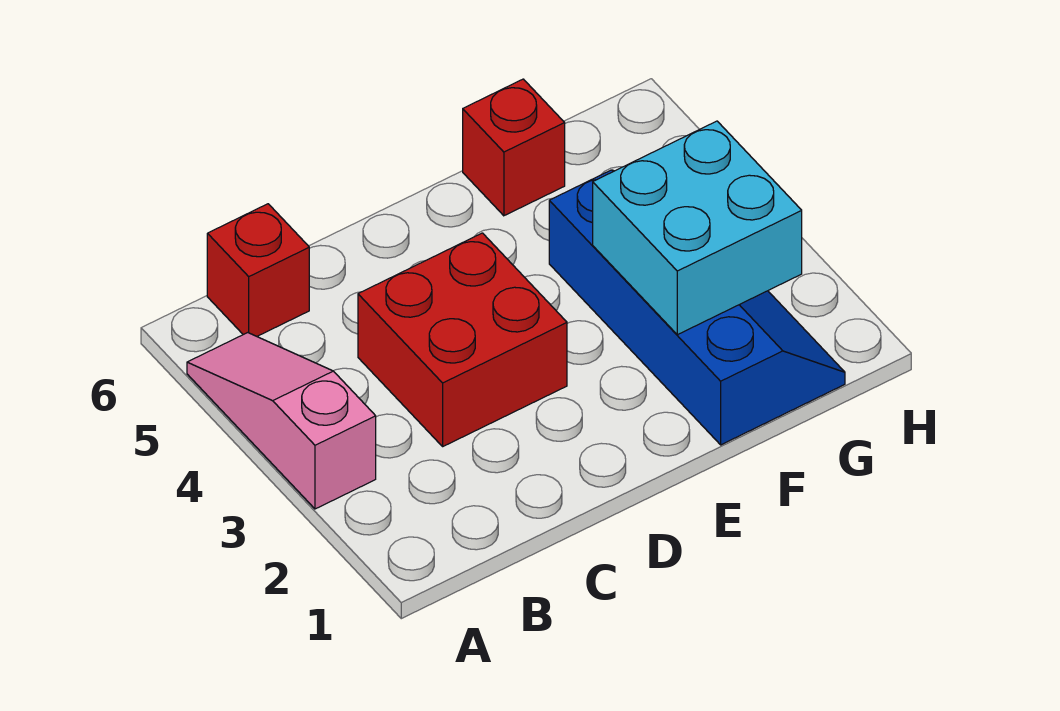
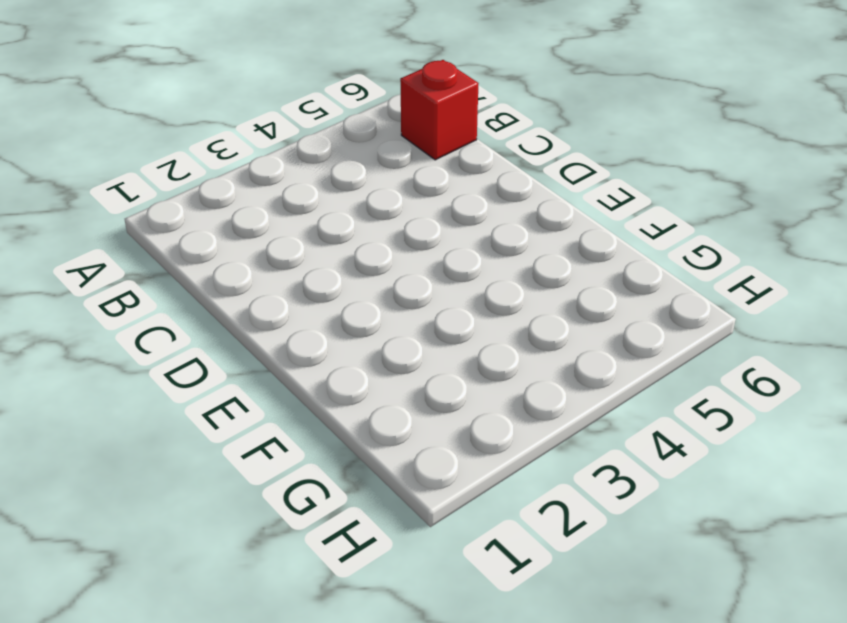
none -> pink slope A3:A5 level 1 top 3
none -> red brick C3:D4 level 1

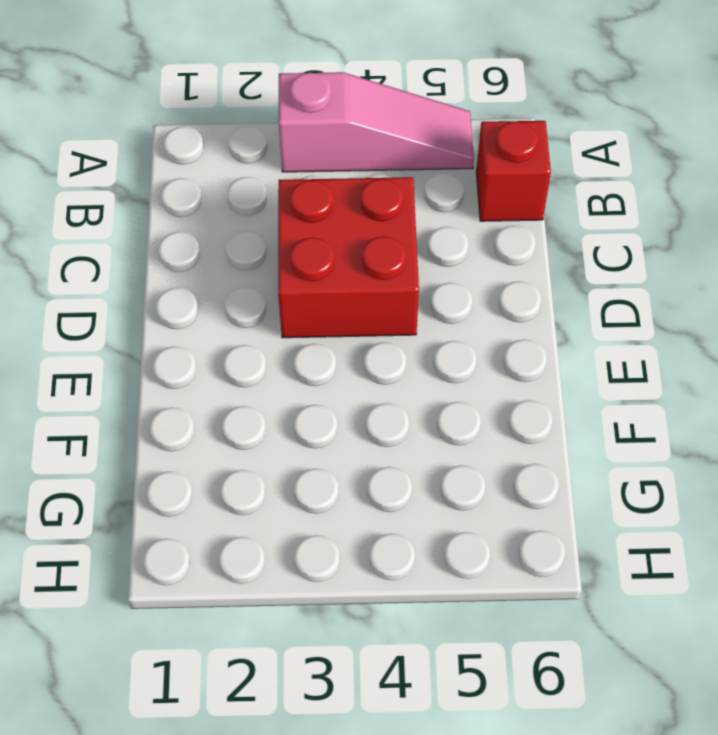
none -> blue slope F1:G4 level 1 top F
none -> red brick F6 level 1

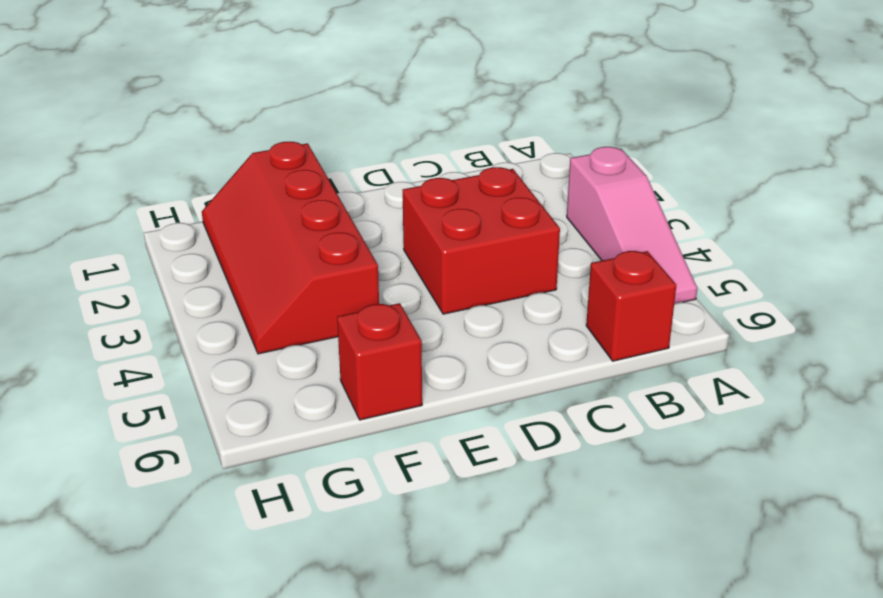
red slope F1:G4 level 1 top F -> blue slope F1:G4 level 1 top F
none -> cyan brick F2:G3 level 2

